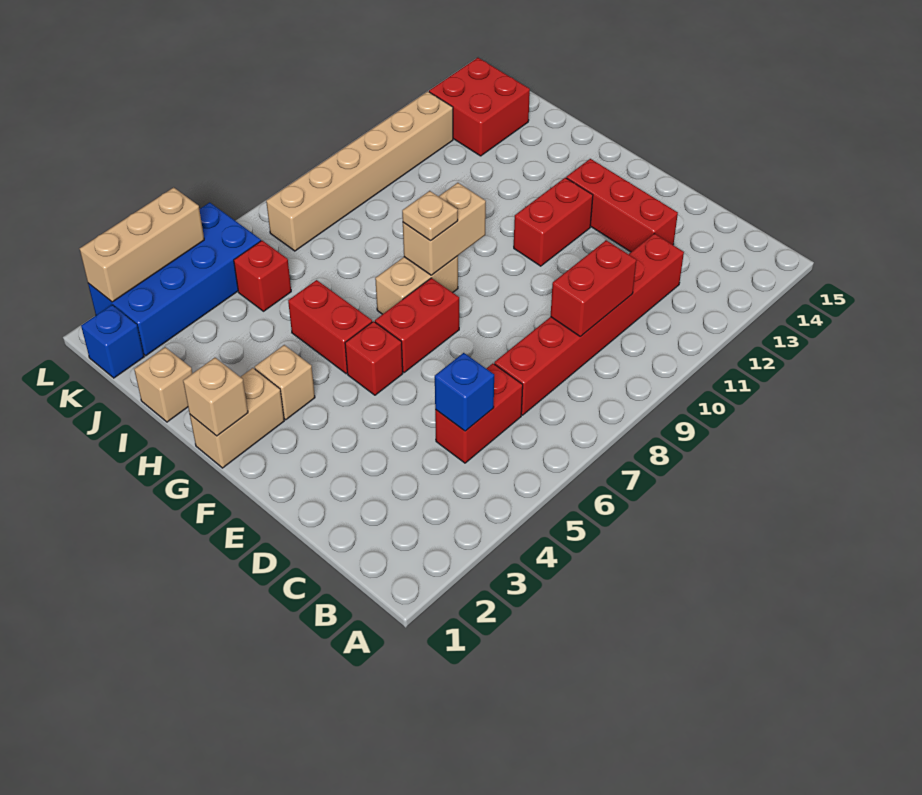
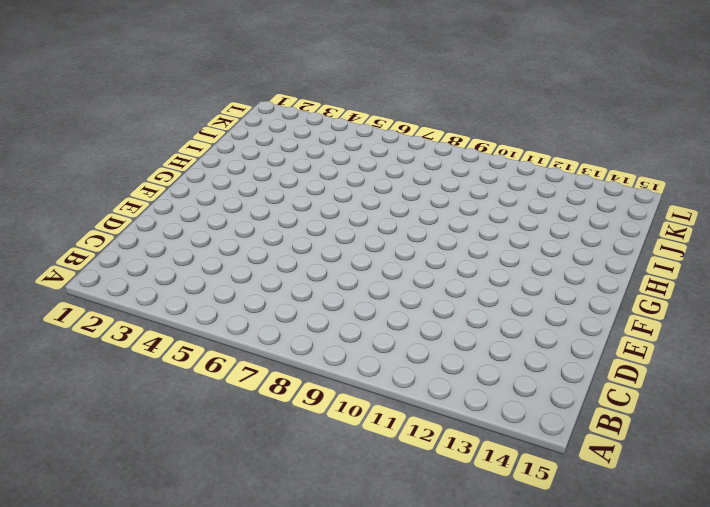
none -> red brick C5:C6 level 1
none -> red brick C7:C12 level 1
none -> red brick D13:F13 level 1

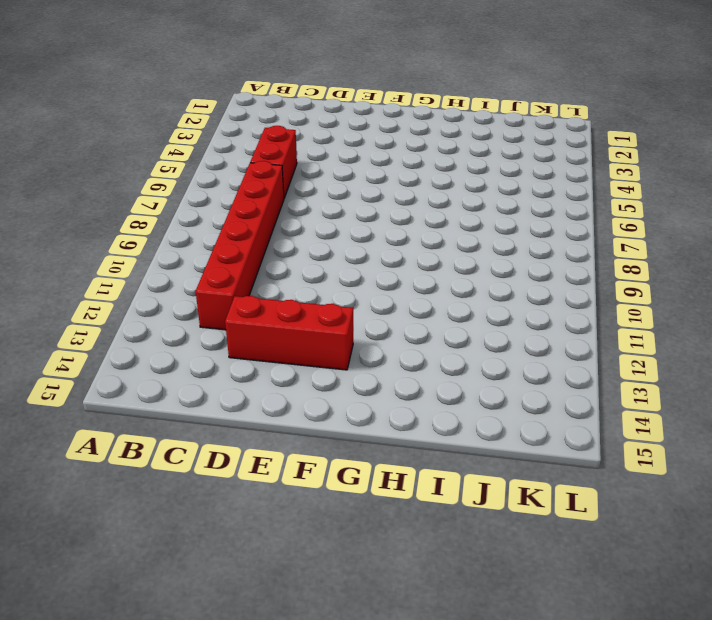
none -> red brick F5 level 1
none -> red brick F6:F7 level 1
none -> red brick F11:F12 level 1

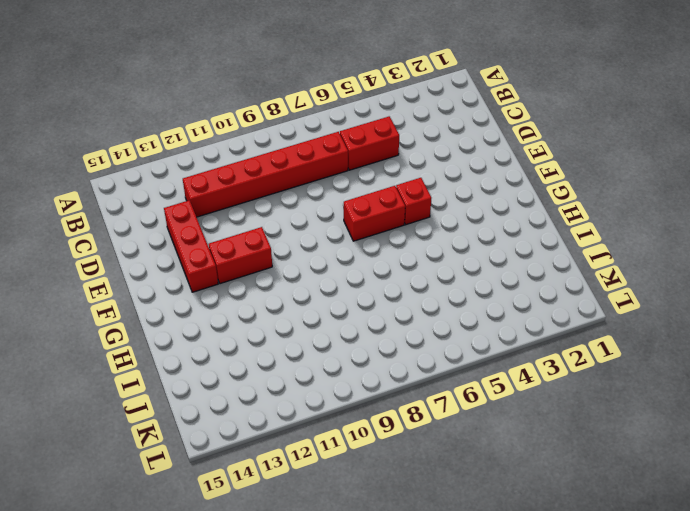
none -> tan brick G1:G2 level 1
none -> tan brick G3 level 1
none -> red brick G5:H5 level 1

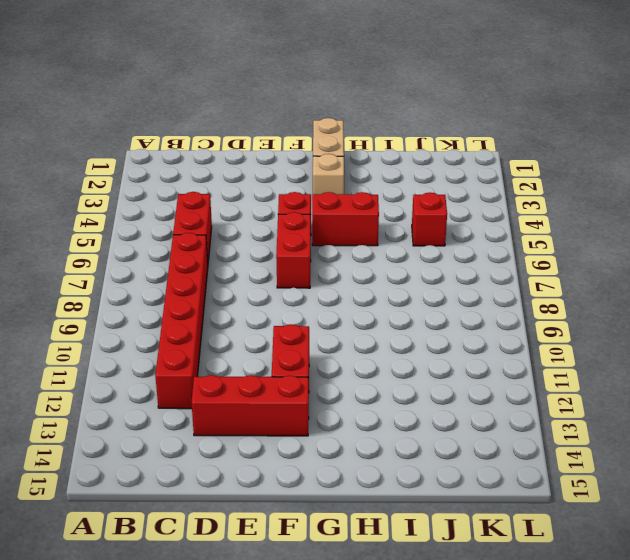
none -> tan brick G7:G8 level 1
none -> tan brick I1 level 1
none -> red brick J13:K14 level 1

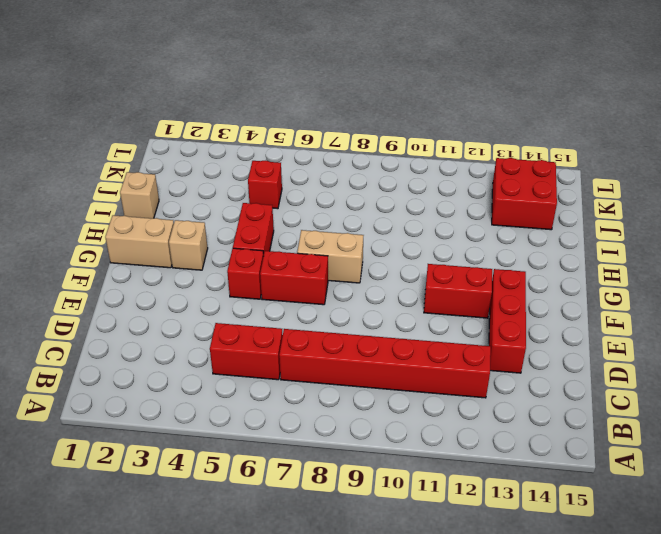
none -> blue brick K1 level 1
none -> blue brick K2:L5 level 1
none -> tan brick K7:K12 level 1

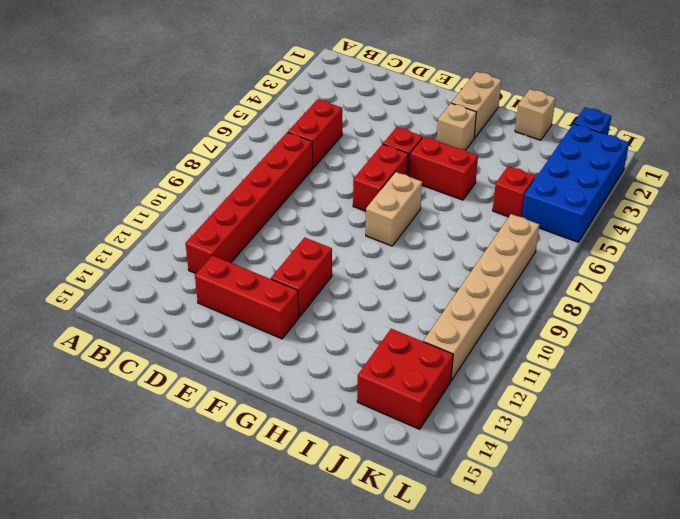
none -> blue brick C5 level 2
none -> red brick C9:C10 level 2
none -> tan brick G1 level 2

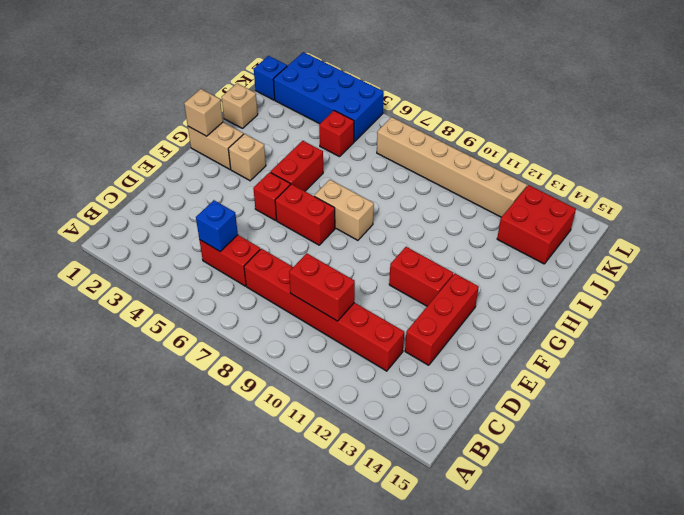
none -> tan brick G8:G9 level 2
none -> tan brick L2:L4 level 2
none -> tan plate G8 level 3

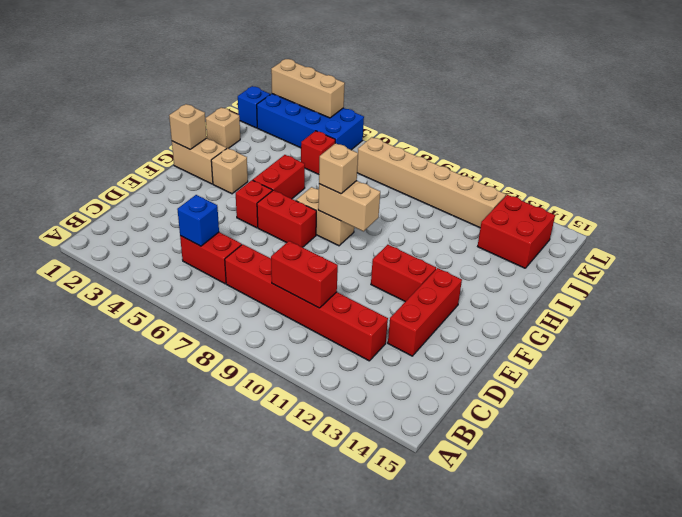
tan brick G8 level 3 -> tan plate G8 level 3

